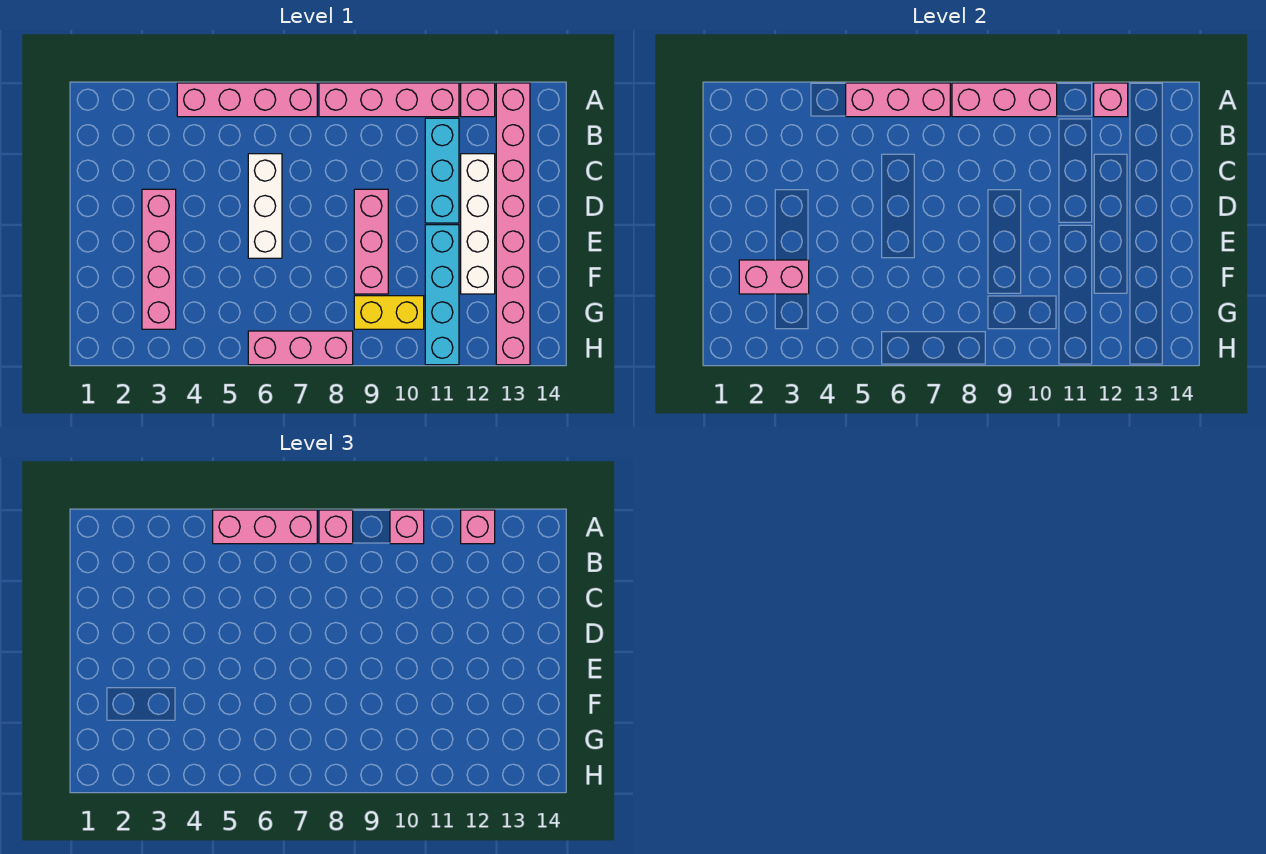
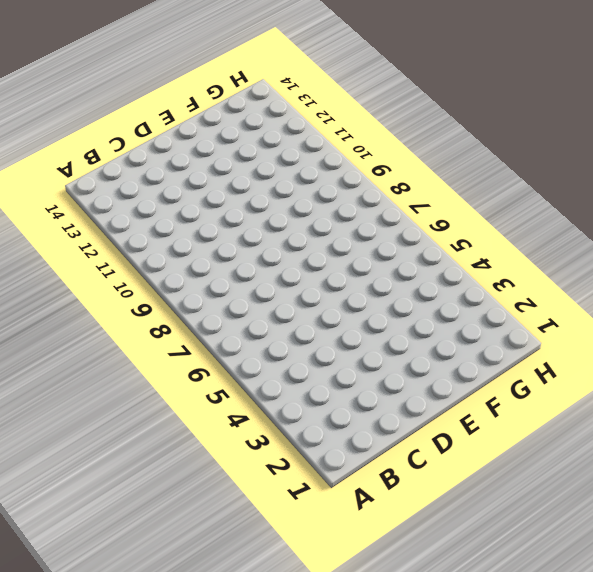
none -> pink brick A4:A7 level 1
none -> pink brick A8:A11 level 1
none -> pink brick A12 level 1

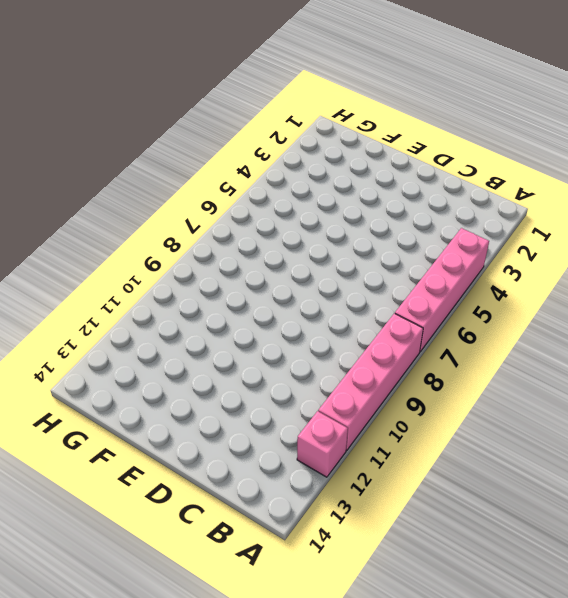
none -> pink brick A13:H13 level 1
none -> cyan brick B11:D11 level 1
none -> white brick C6:E6 level 1

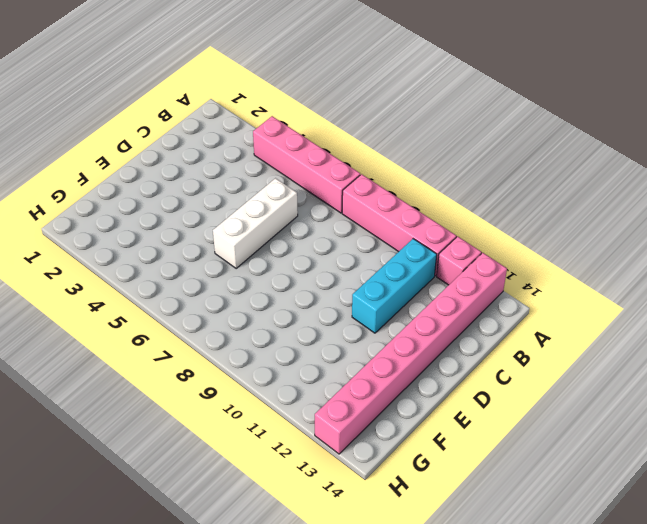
none -> white brick C12:F12 level 1
none -> pink brick D3:G3 level 1
none -> pink brick D9:F9 level 1

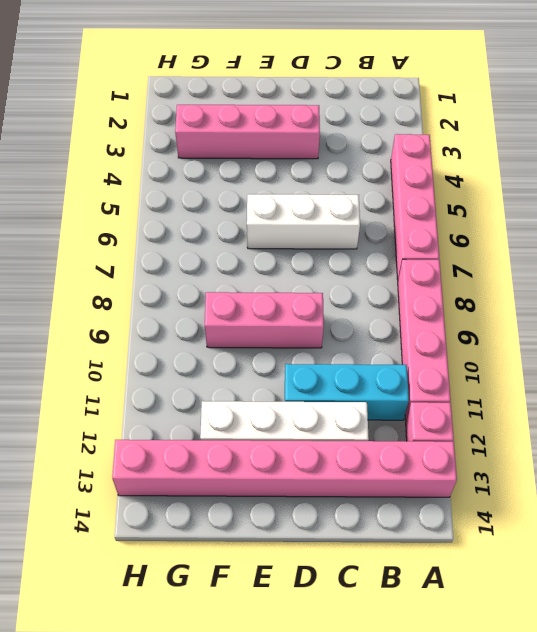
none -> cyan brick E11:H11 level 1
none -> yellow brick G9:G10 level 1
none -> pink brick H6:H8 level 1

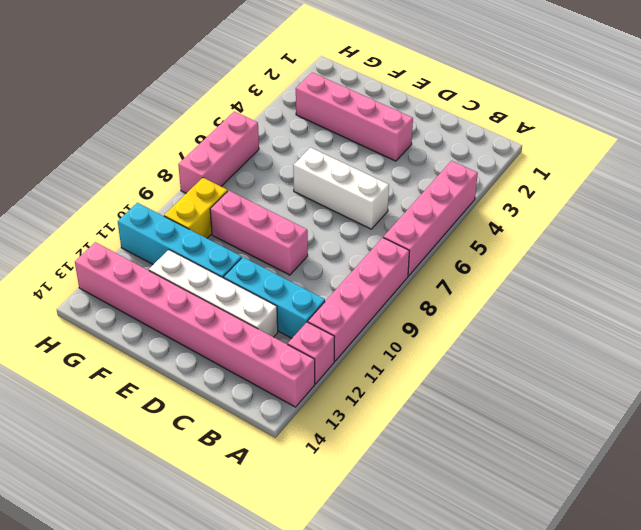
none -> pink brick A5:A7 level 2
none -> pink brick A8:A10 level 2
none -> pink brick A12 level 2

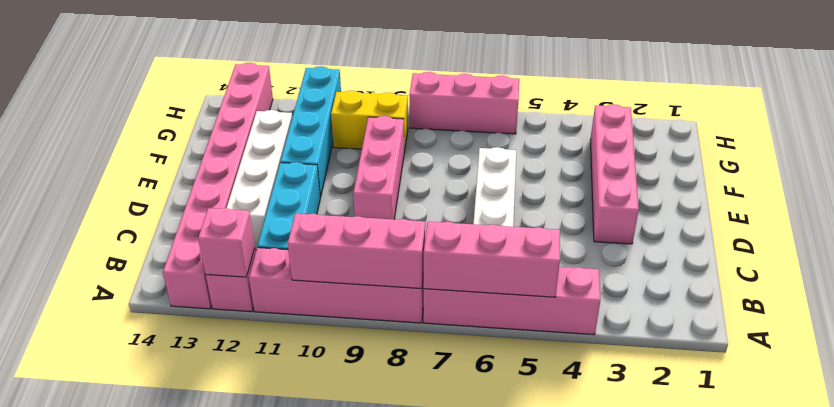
none -> pink brick F2:F3 level 2
none -> pink brick A5:A7 level 3
none -> pink brick A8 level 3

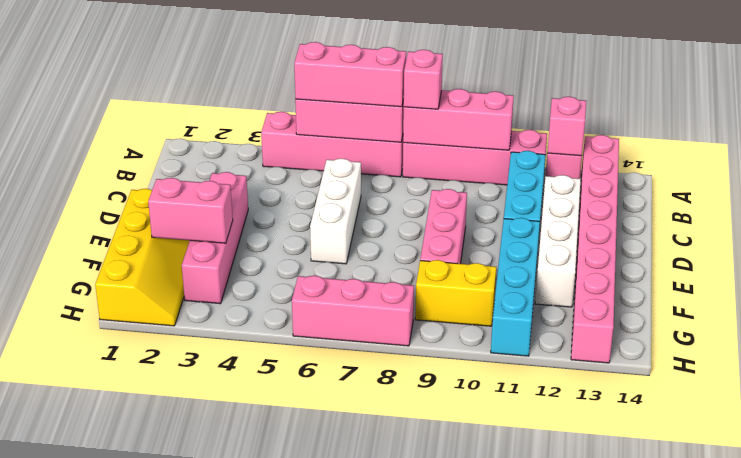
yellow slope E1:H2 level 1 top 1 -> none
none -> pink brick A10 level 3
none -> pink brick A12 level 3

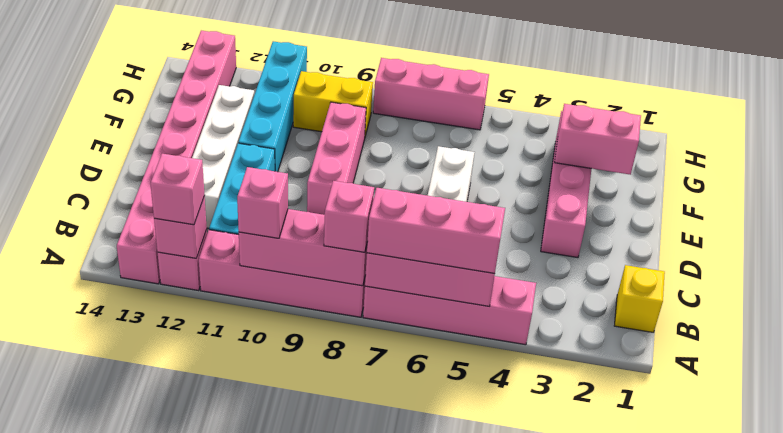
yellow brick B1 level 1 -> none

